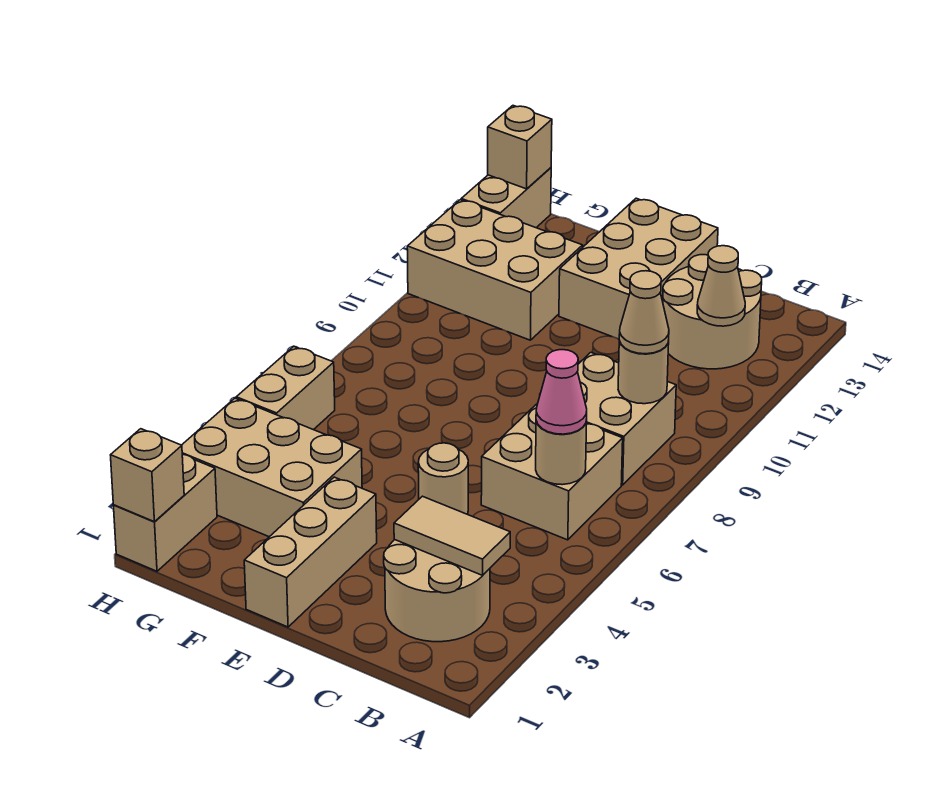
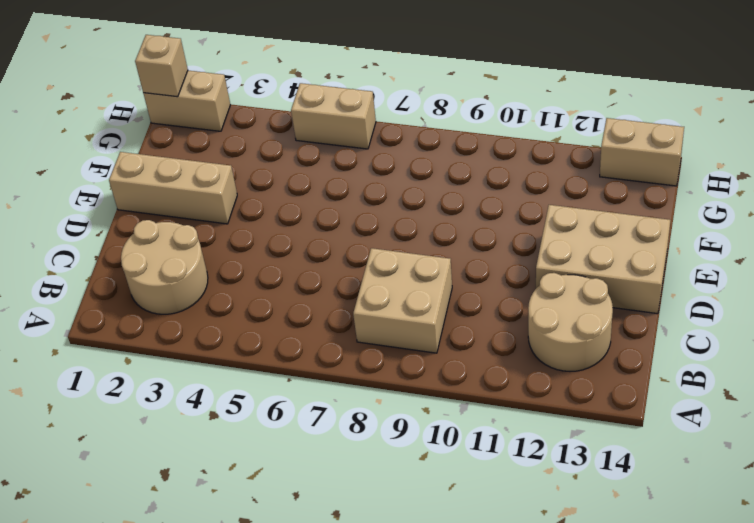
none -> tan brick B6:C7 level 1
none -> tan round brick D5 level 1
none -> tan brick F3:H4 level 1

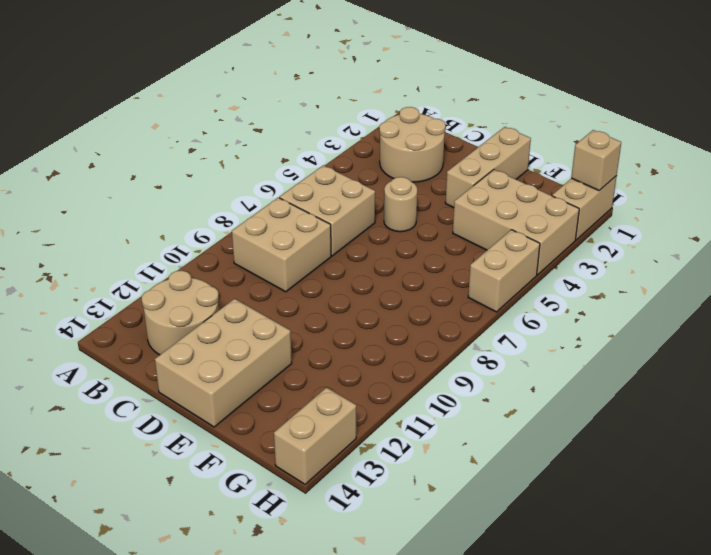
none -> tan brick F11:H12 level 1
none -> tan tile B3:C3 level 2
none -> tan round brick B6 level 2

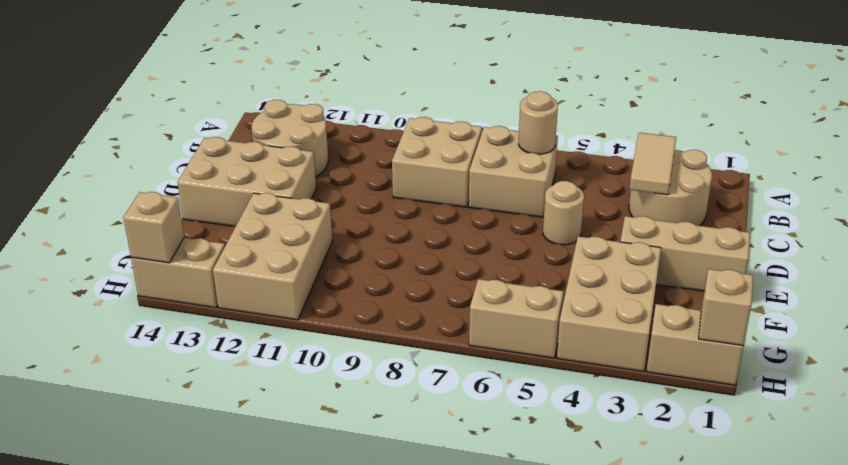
none -> tan round brick B9 level 2
none -> tan cone B12 level 2
none -> pink cone B6 level 3

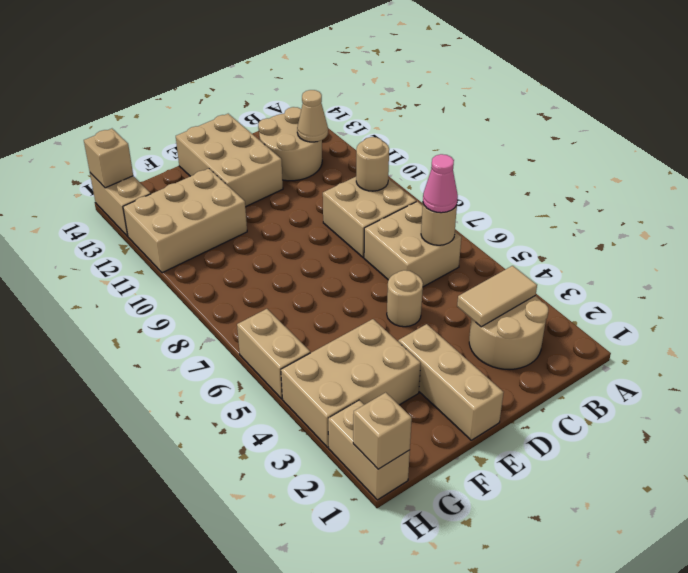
none -> tan cone B9 level 3

